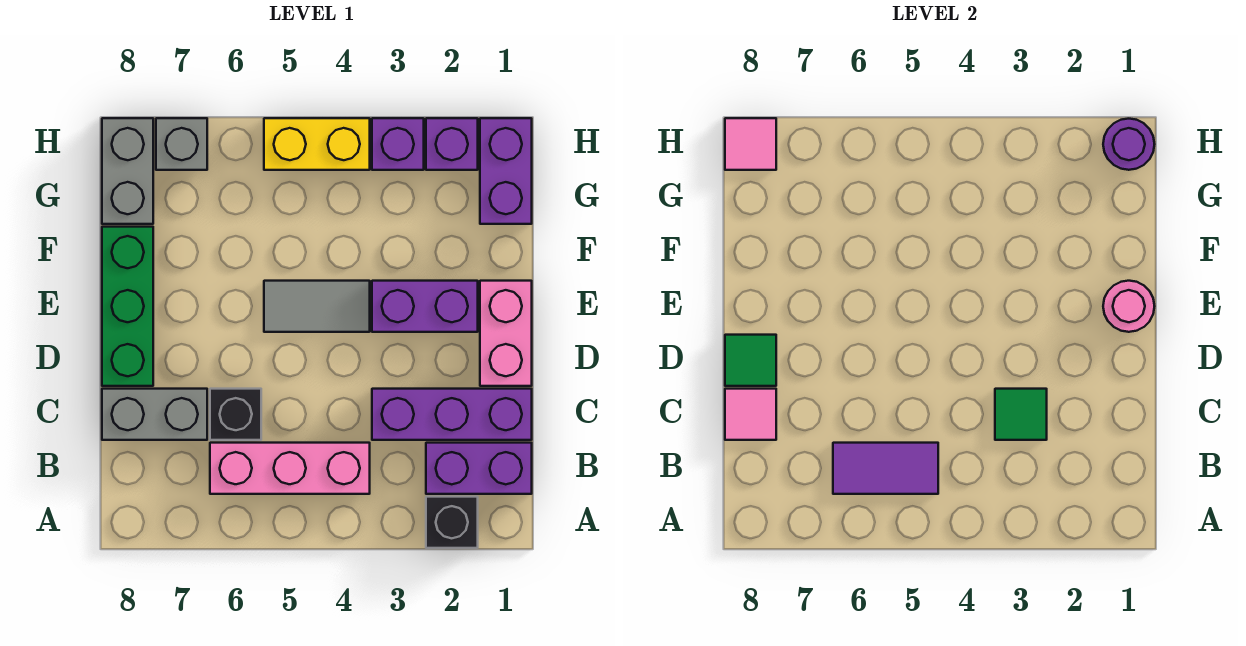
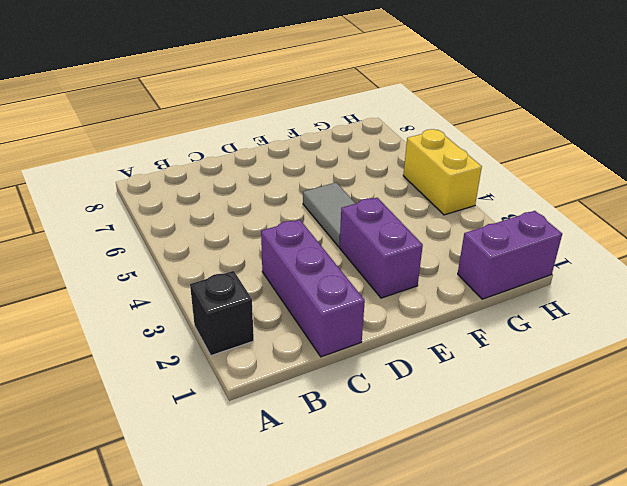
none -> purple brick B1:B2 level 1
none -> pink brick B4:B6 level 1
none -> black brick C6 level 1

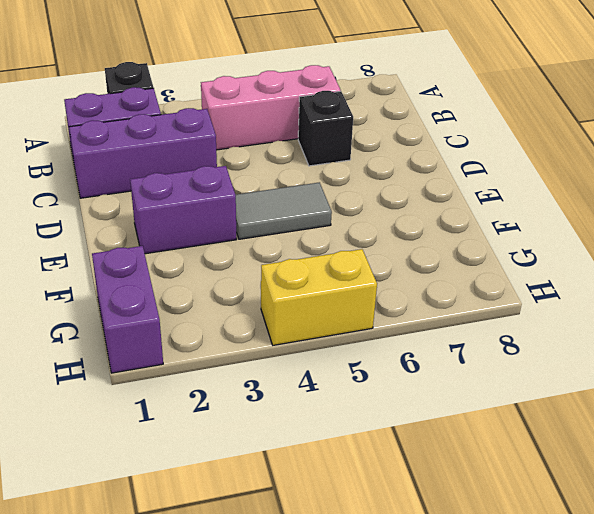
none -> grey brick C7:C8 level 1
none -> pink brick D1:E1 level 1
none -> green brick D8:F8 level 1

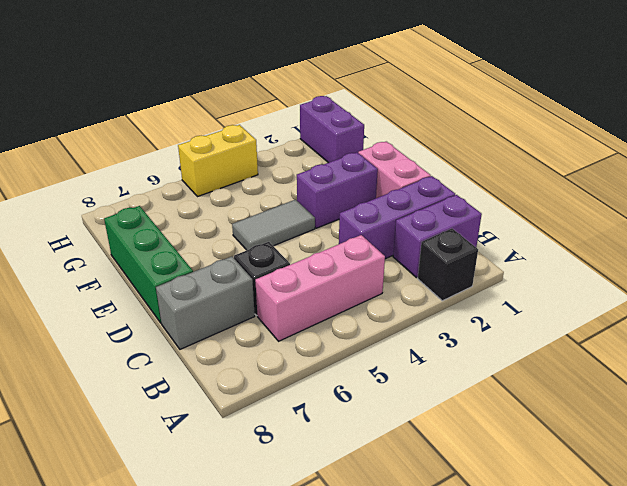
none -> grey brick G8:H8 level 1
none -> purple brick H2 level 1
none -> purple brick H3 level 1

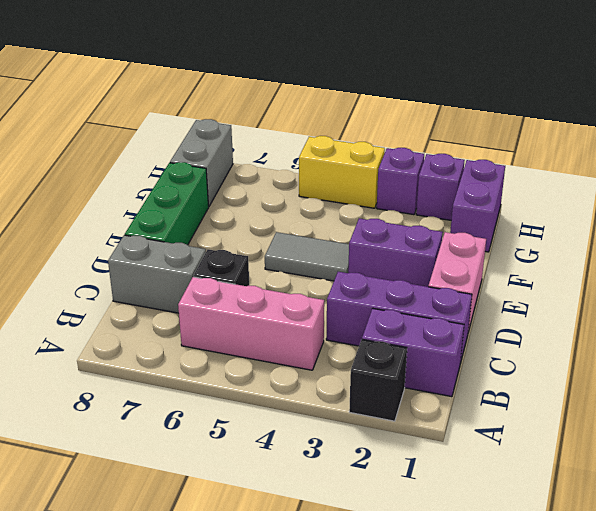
none -> grey brick H7 level 1
none -> purple tile B5:B6 level 2
none -> green tile C3 level 2

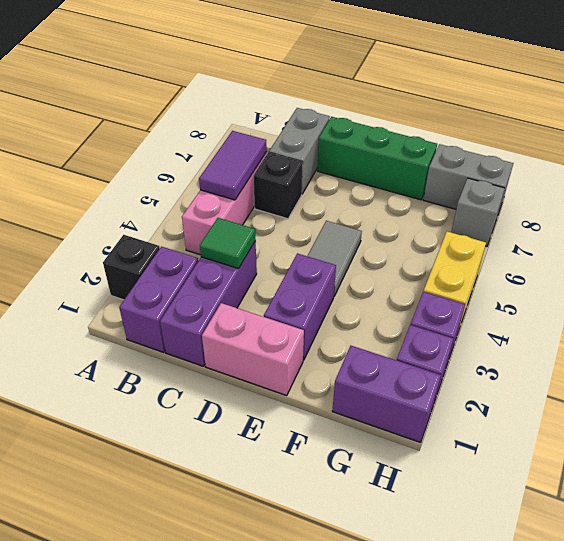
none -> pink tile C8 level 2
none -> green tile D8 level 2
none -> pink round brick E1 level 2

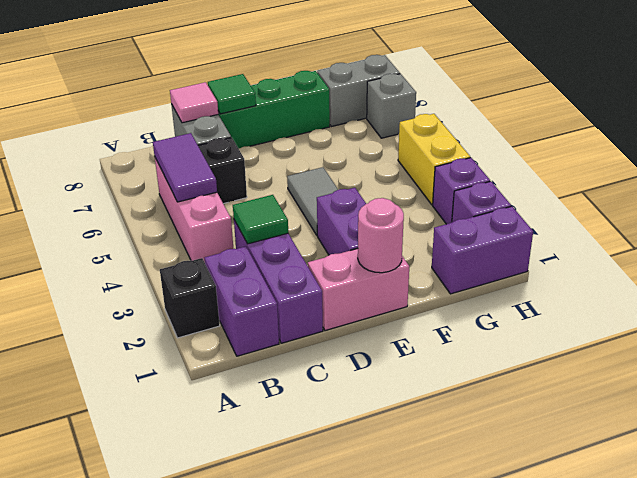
none -> purple round brick H1 level 2
none -> pink tile H8 level 2

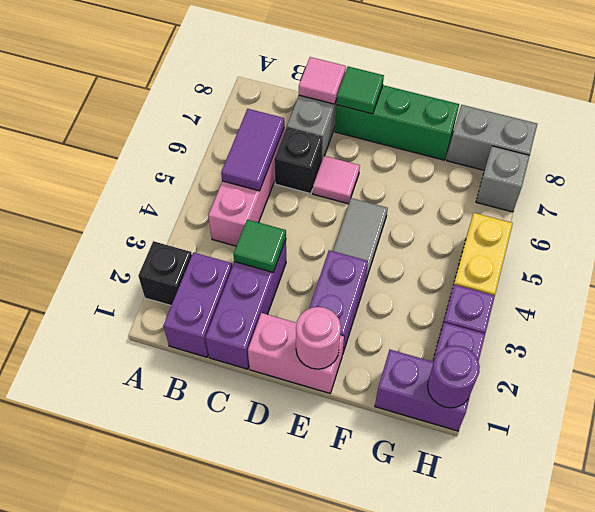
pink tile D6 level 1 -> pink tile H8 level 2

